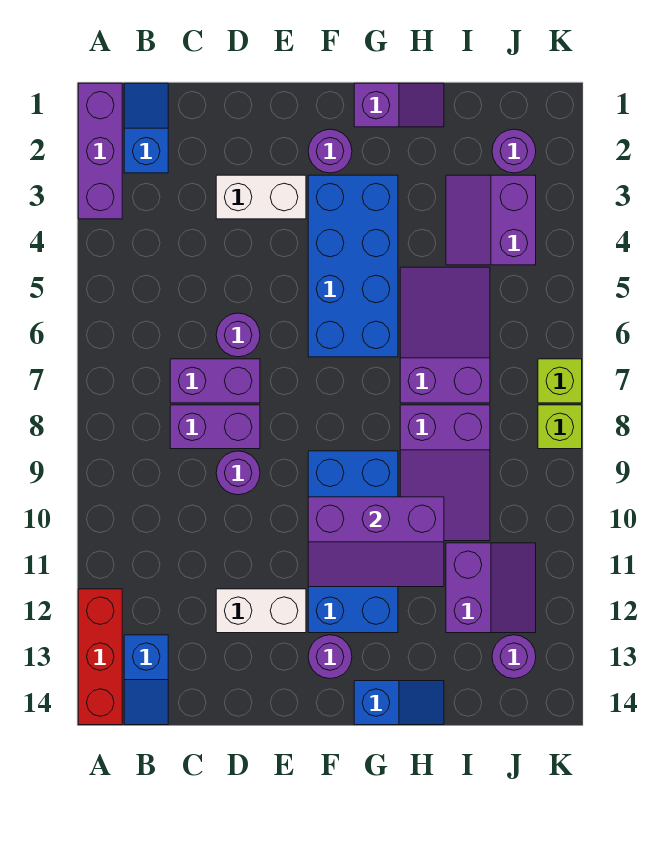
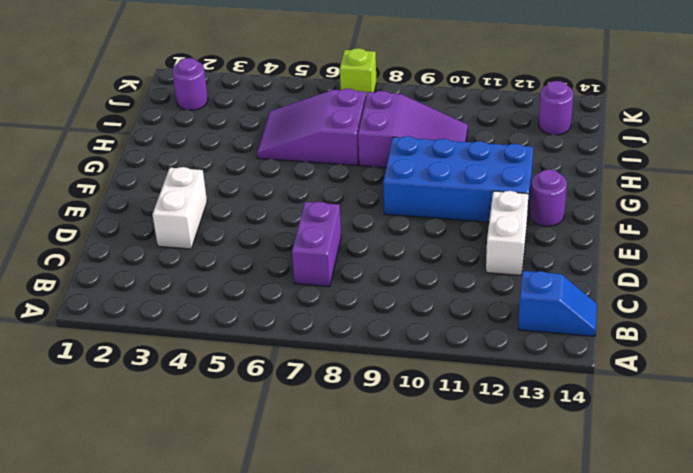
none -> purple brick A1:A3 level 1
none -> red brick A12:A14 level 1
none -> blue slope B1:B2 level 1 top 2

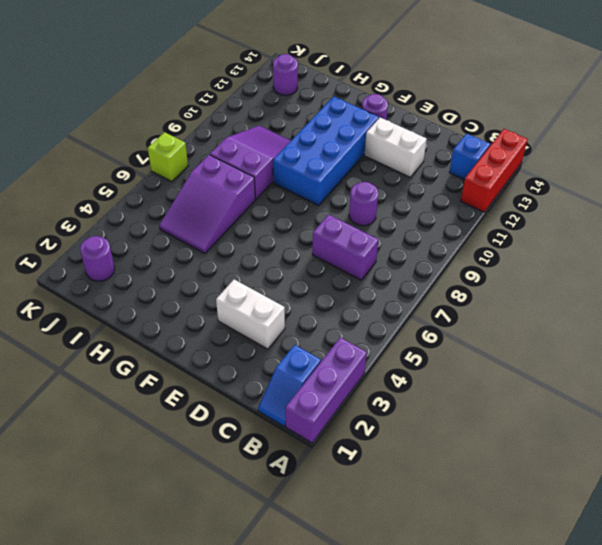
none -> purple brick C8:D8 level 1
none -> purple round brick D6 level 1
none -> purple round brick F2 level 1

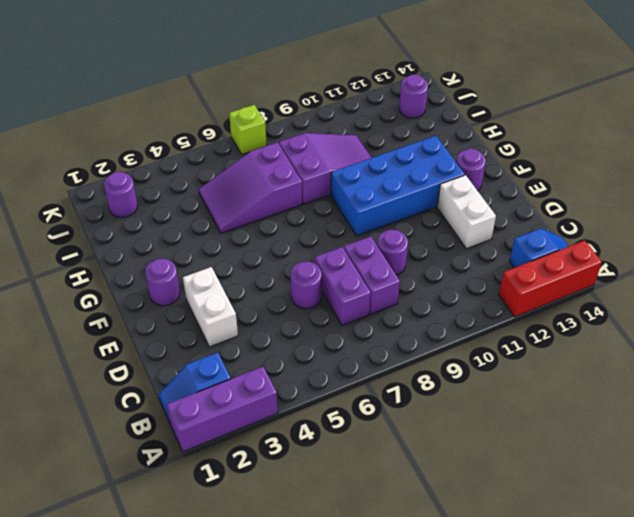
none -> blue brick F3:G6 level 1
none -> purple slope G1:H1 level 1 top G
none -> blue slope G14:H14 level 1 top G

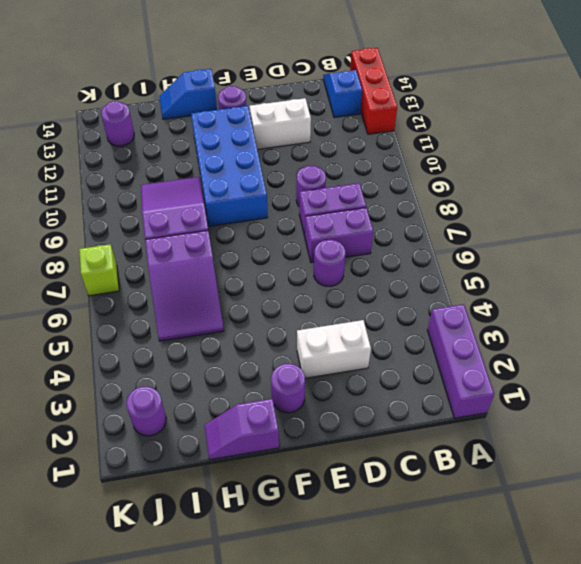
none -> blue slope B1:B2 level 1 top 2
none -> blue brick F3:G6 level 1
none -> purple slope I3:J4 level 1 top J

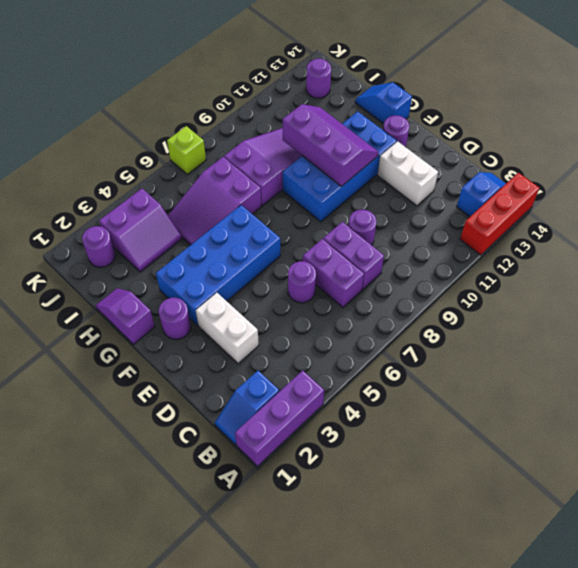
none -> purple slope I11:J12 level 1 top I
none -> lime brick K8 level 1

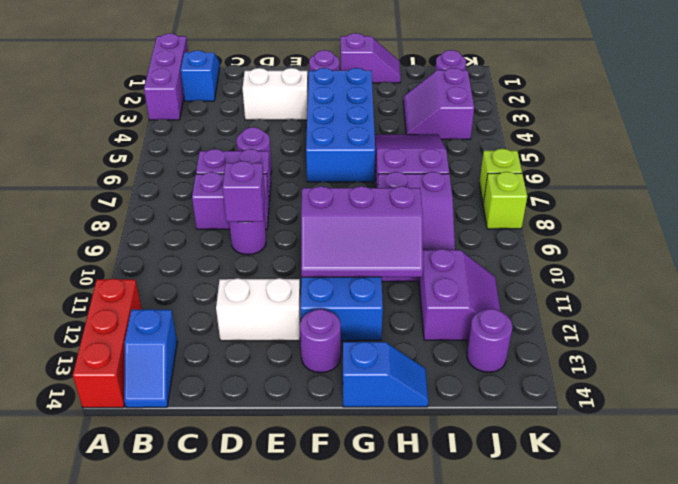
purple brick D9 level 2 -> none

